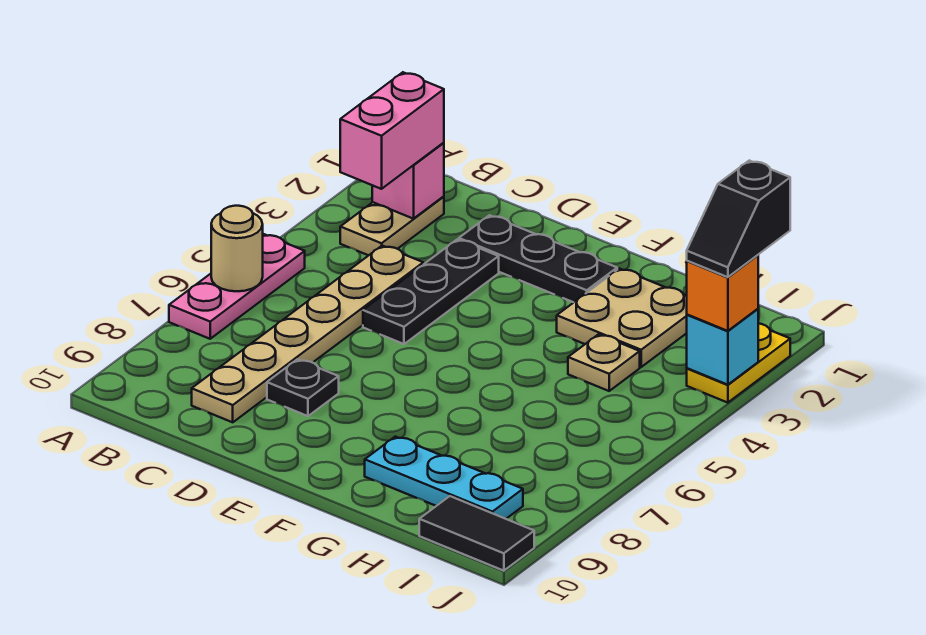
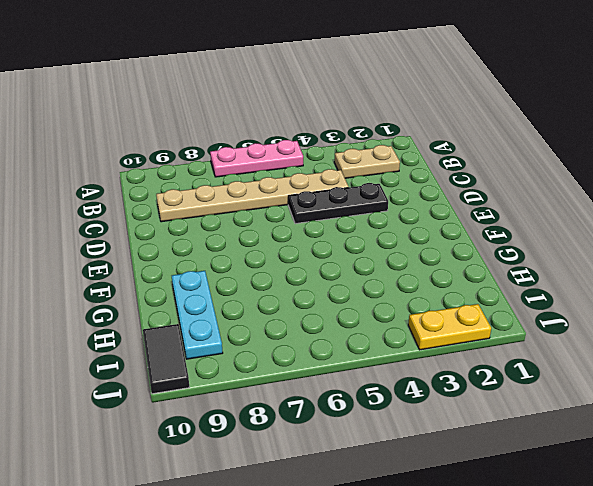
none -> black plate D2:F2 level 1
none -> black plate D8 level 1
none -> tan plate G2:H3 level 1

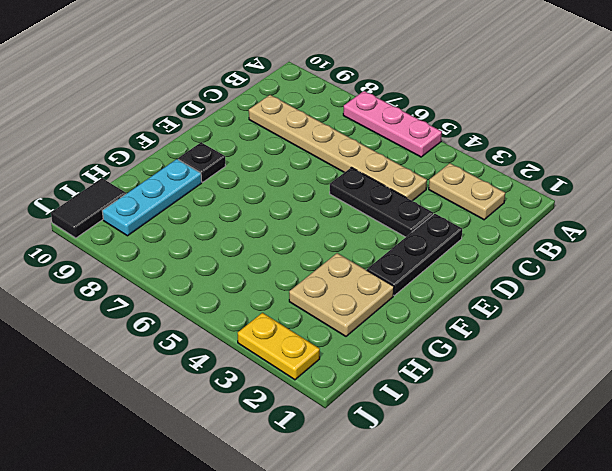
black plate F9 level 1 -> black plate D8 level 1
none -> tan plate H4 level 1
none -> tan round brick A6 level 2
none -> pink brick B2 level 2

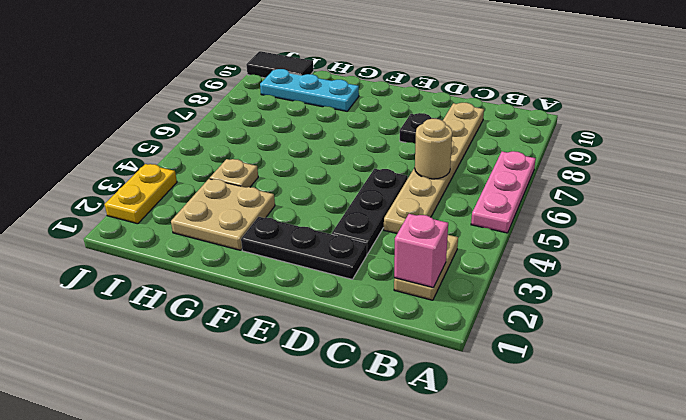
tan round brick C6 level 2 -> tan round brick A6 level 2
none -> cyan brick J3 level 2
none -> pink brick B2:B3 level 3
none -> orange brick J3 level 3

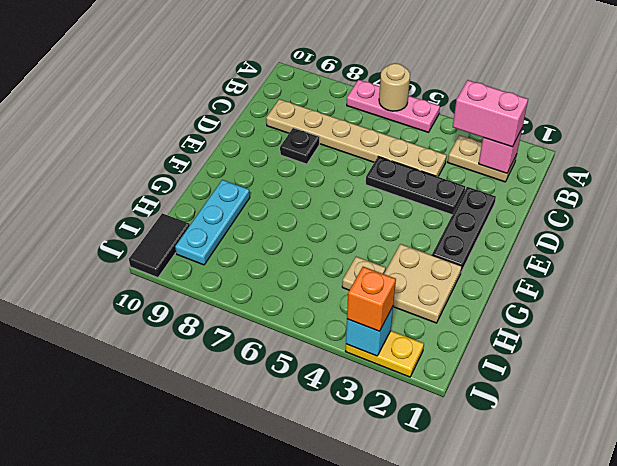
none -> black slope J2:J3 level 4 top 2

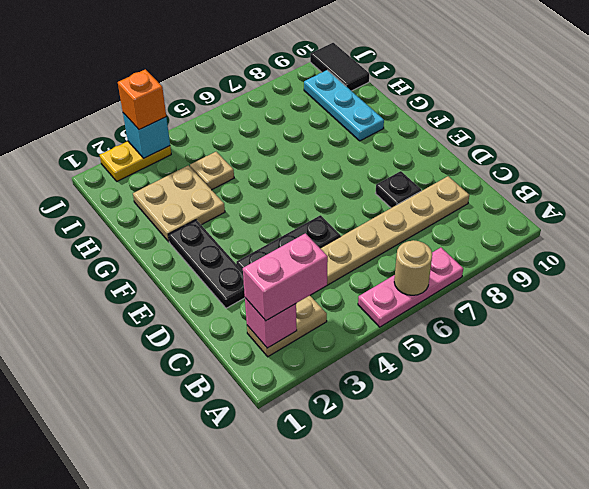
none -> black slope J2:J3 level 4 top 2

